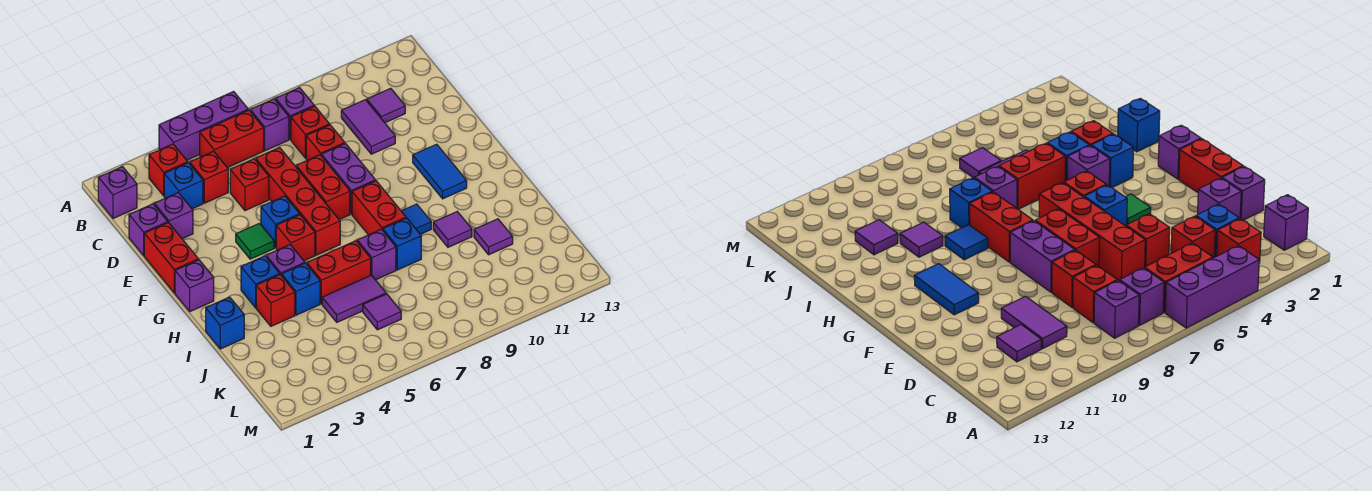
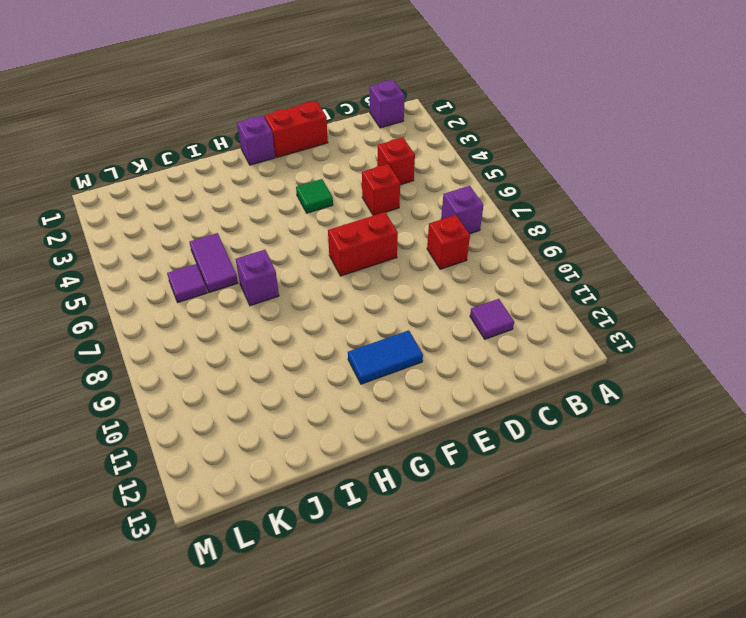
none -> purple brick A4:A6 level 1
none -> red brick B3 level 1
none -> red brick B5:B6 level 1
none -> purple brick B8 level 1

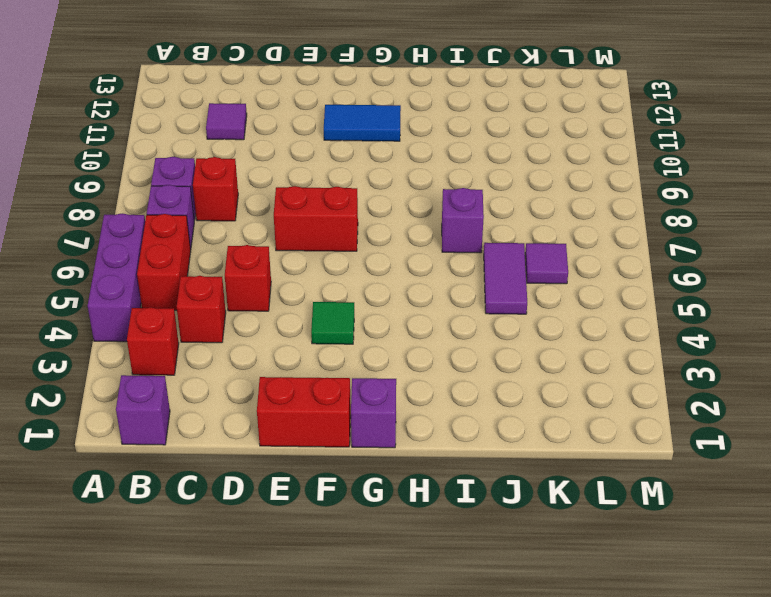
none -> blue brick C3 level 1
none -> purple tile C10:D10 level 1
none -> purple brick D1 level 1
none -> purple brick D2 level 1

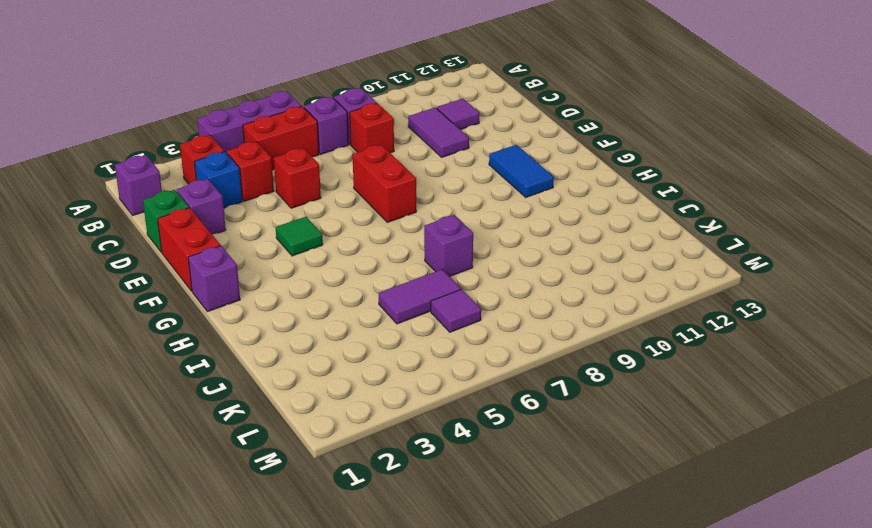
green brick D1 level 1 -> purple brick D1 level 1
none -> red brick D6:G6 level 1
none -> red brick D8 level 1
none -> purple brick E8:F8 level 1
none -> blue brick F5 level 1

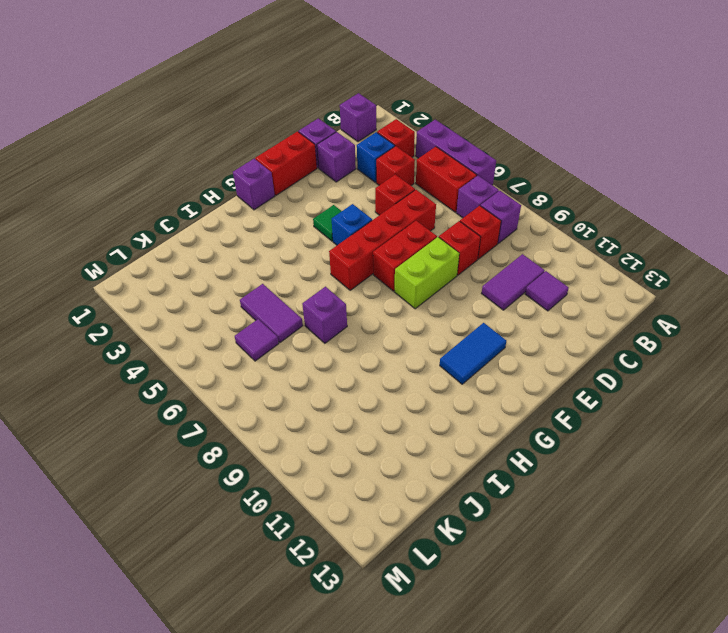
lime brick E8:F8 level 1 -> purple brick E8:F8 level 1
none -> red brick G5 level 1
none -> red brick G8:H8 level 1
none -> blue brick H3 level 1
none -> purple brick H4 level 1

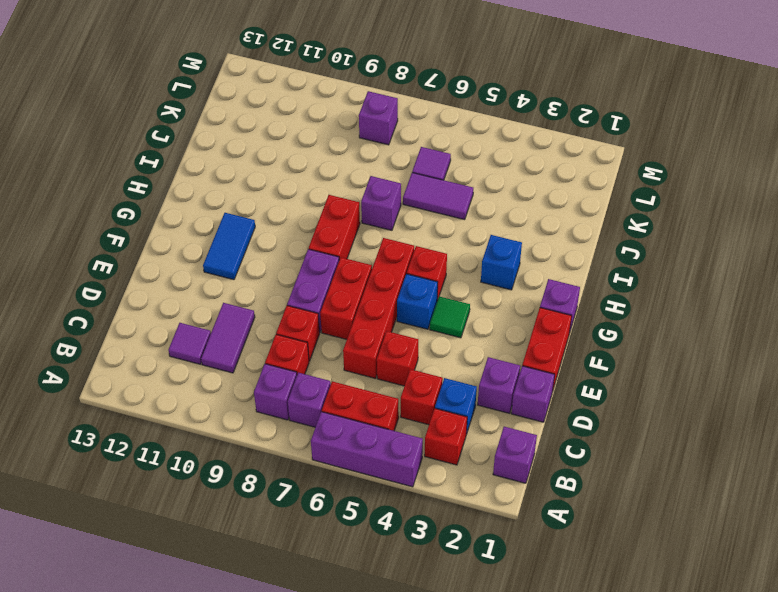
purple brick L8 level 1 -> purple brick H4 level 1
none -> blue tile H9 level 1
none -> blue brick I1 level 1
none -> red brick I3 level 1
none -> blue brick I4 level 1

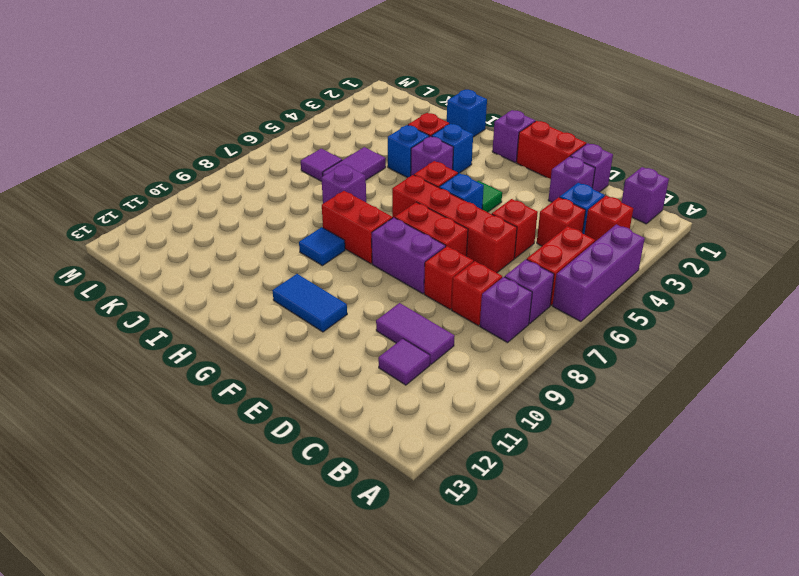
none -> red brick I5:I6 level 1
none -> blue brick I8 level 1
none -> purple tile I10 level 1
none -> purple tile J11 level 1

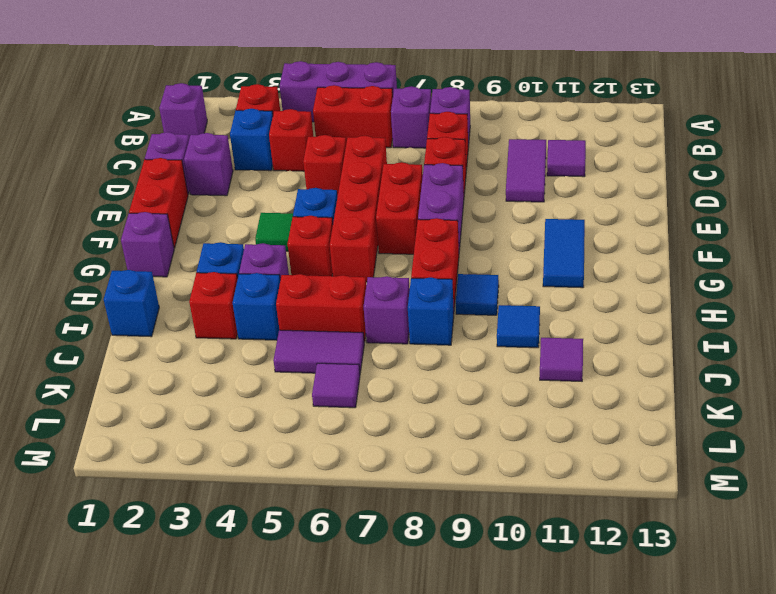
blue tile I10 level 1 -> purple tile I10 level 1

